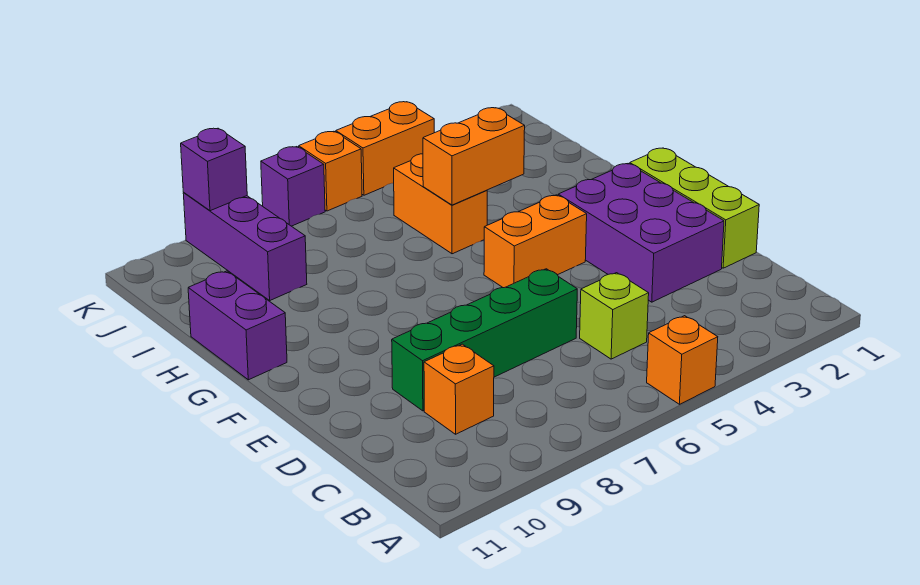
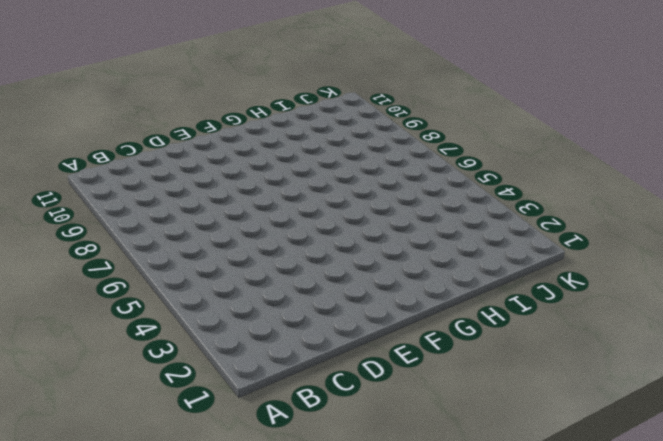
none -> orange brick A5 level 1
none -> lime brick C5 level 1
none -> orange brick C9 level 1

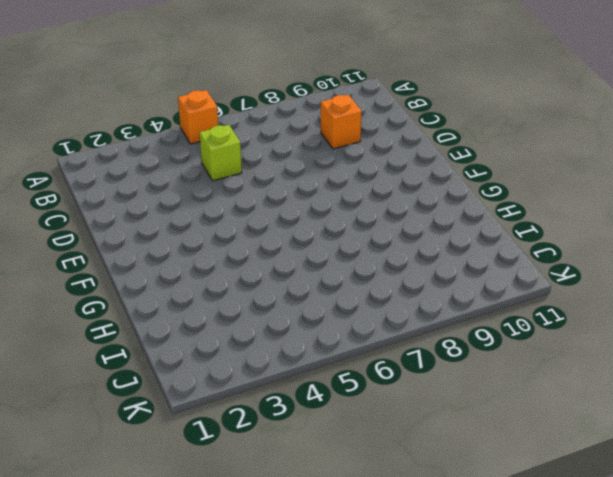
none -> lime brick D1:F1 level 1
none -> purple brick D2:F3 level 1
none -> green brick D6:D9 level 1

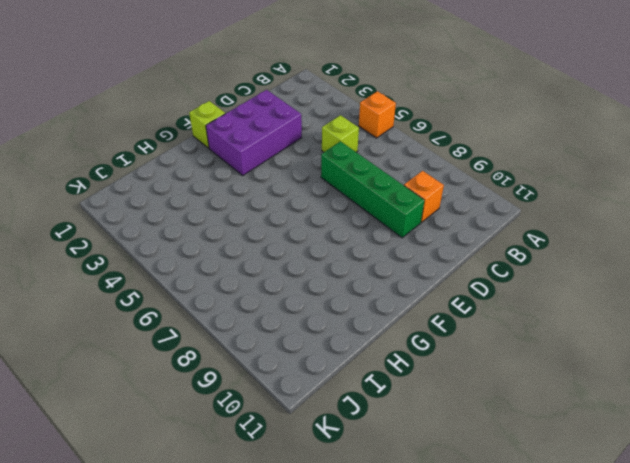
lime brick F1 level 1 -> lime brick D1:F1 level 1
none -> orange brick F4:F5 level 1
none -> purple brick G11:H11 level 1
none -> orange brick H5:I5 level 1

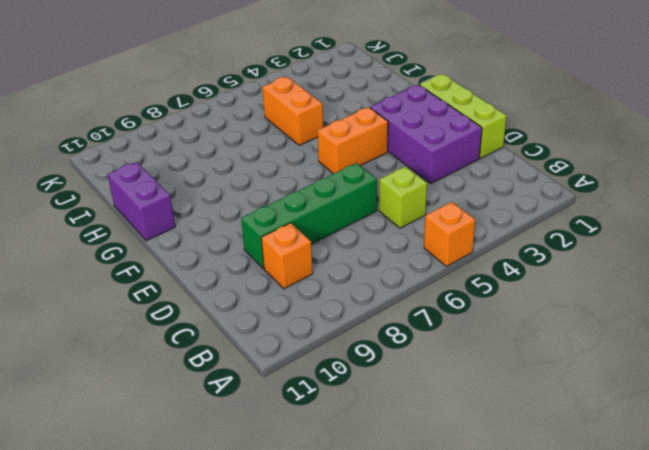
none -> purple brick I9:K9 level 1
none -> orange brick K4:K5 level 1
none -> orange brick K6 level 1

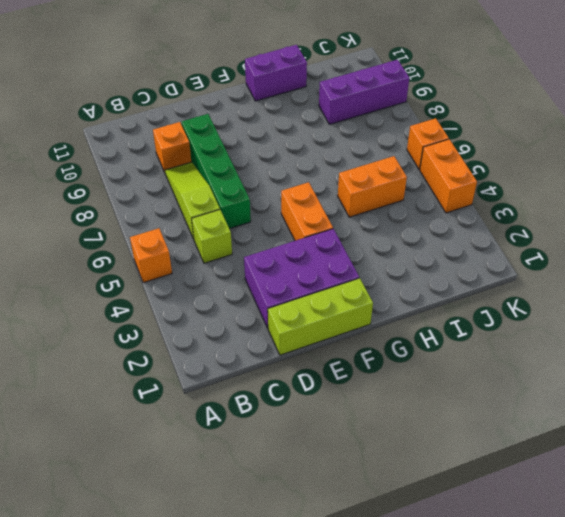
lime slope C6:C8 level 1 top 6 -> none
none -> purple brick K7 level 1
none -> orange brick H4:H5 level 2
none -> purple brick K9 level 2

